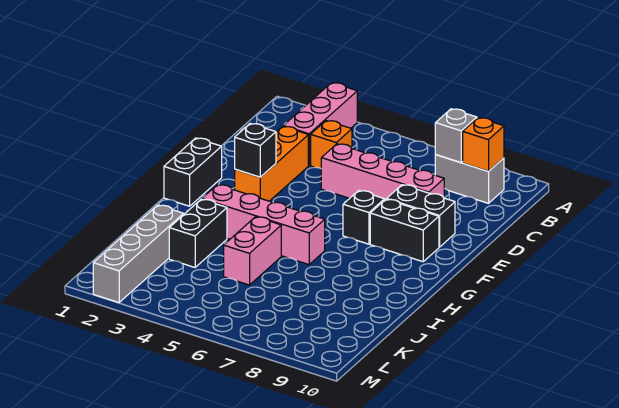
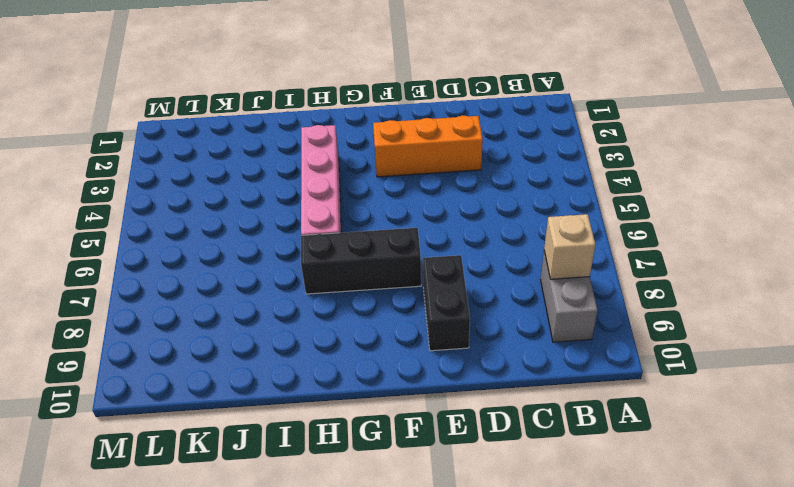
tan brick B8 level 2 -> grey brick B8 level 2
black brick F7:H7 level 1 -> black brick F7 level 1
none -> pink brick A3:C3 level 1
none -> orange brick C4 level 1
none -> pink brick D5:D8 level 1

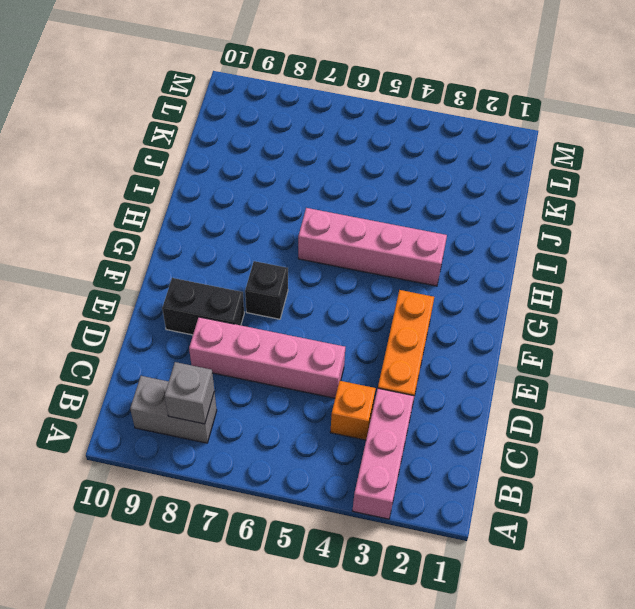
none -> black brick F1:G1 level 1
none -> black brick F8:F9 level 1
none -> black brick I3:J3 level 1

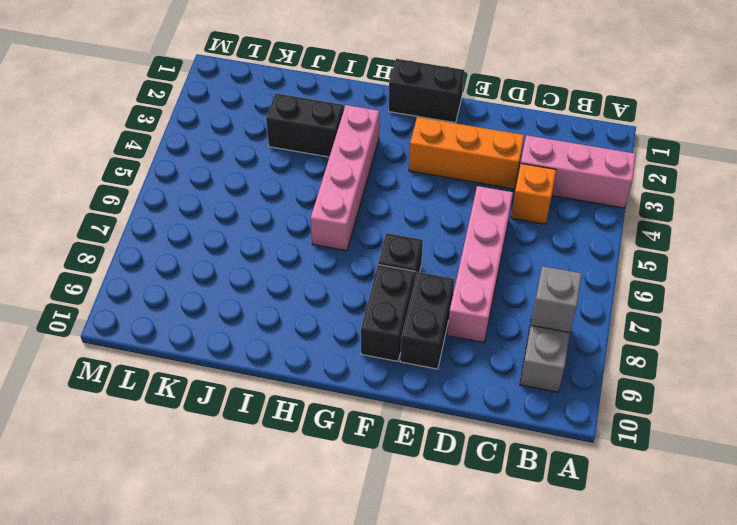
none -> pink brick I5:J5 level 1
none -> grey brick J2:M2 level 1
none -> orange brick B9 level 2

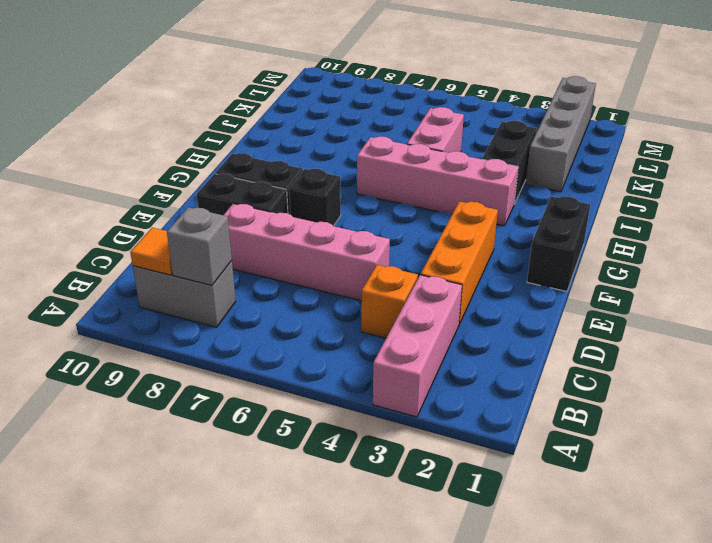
orange tile B9 level 2 -> orange brick B9 level 2
none -> black brick F3 level 2

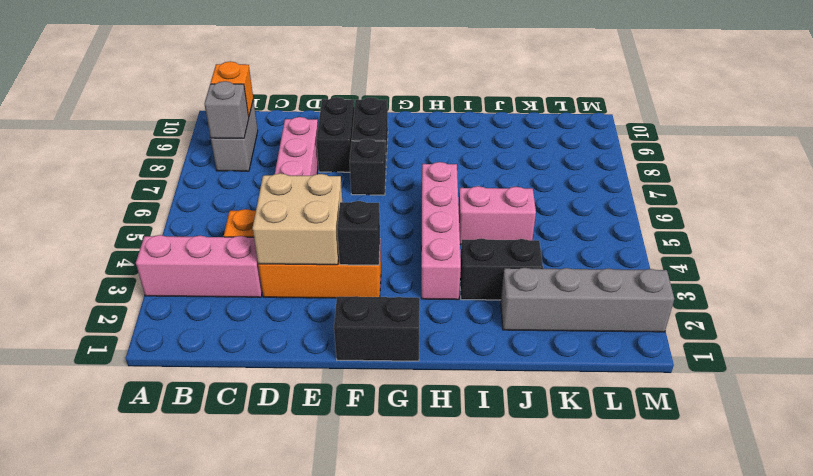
tan brick D3:E4 level 2 -> none

